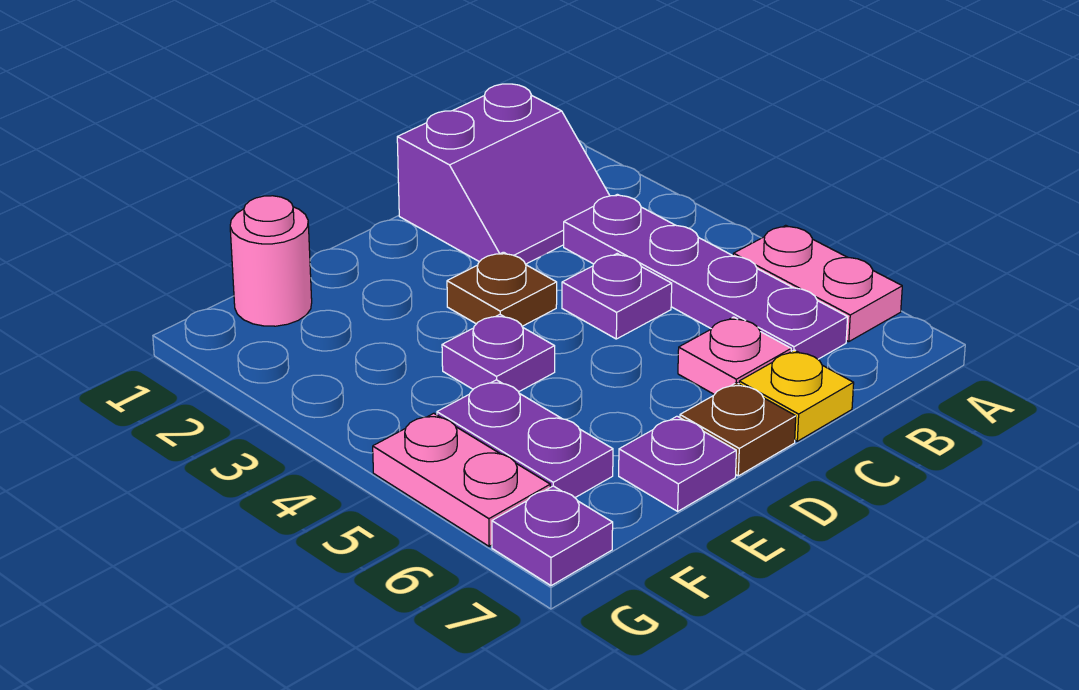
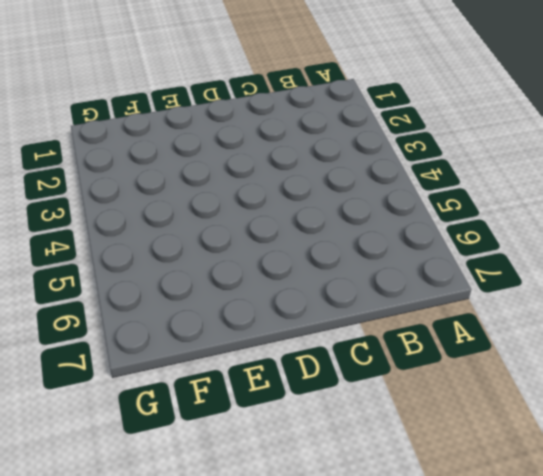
none -> pink plate A5:A6 level 1
none -> purple slope B1:C2 level 1 top 1
none -> purple plate B3:B6 level 1

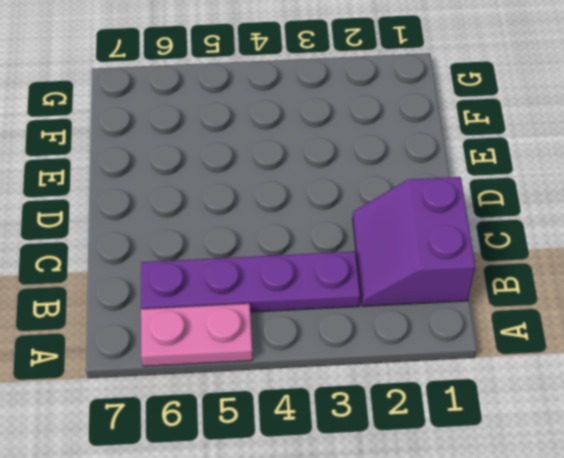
none -> purple plate C4 level 1
none -> pink plate C6 level 1
none -> yellow plate C7 level 1

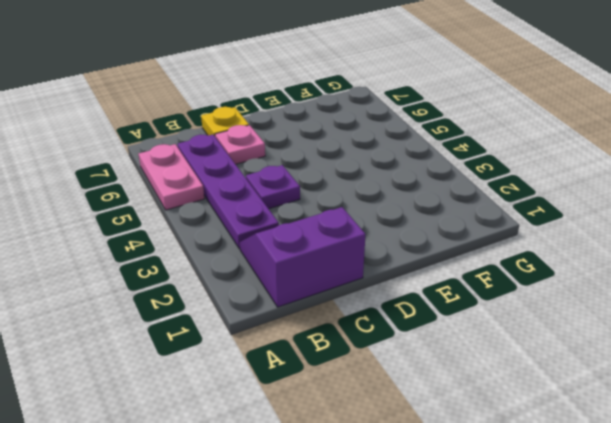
none -> brown plate D3 level 1
none -> brown plate D7 level 1
none -> purple plate E4 level 1

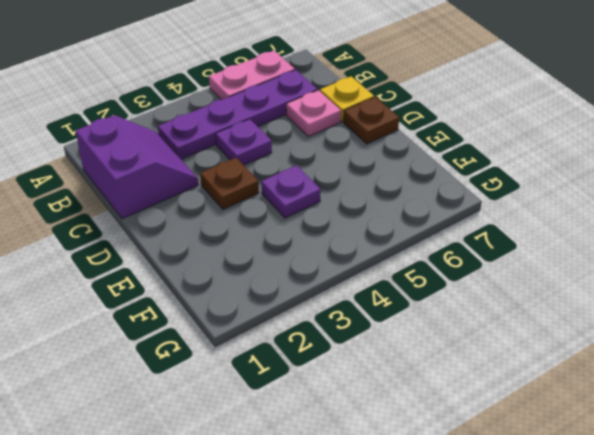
none -> purple plate E7 level 1
none -> pink round brick F1 level 1
none -> purple plate F5:F6 level 1

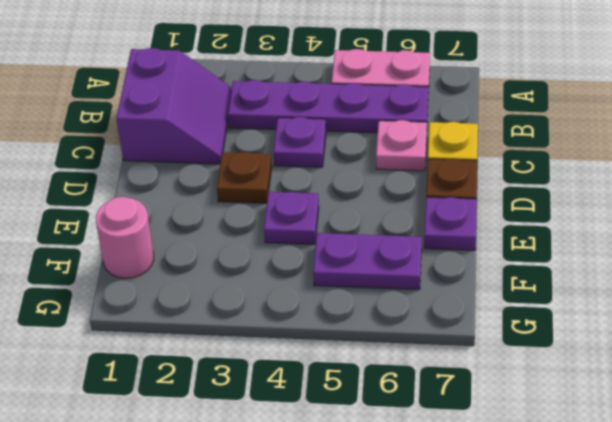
none -> pink plate G5:G6 level 1
none -> purple plate G7 level 1

